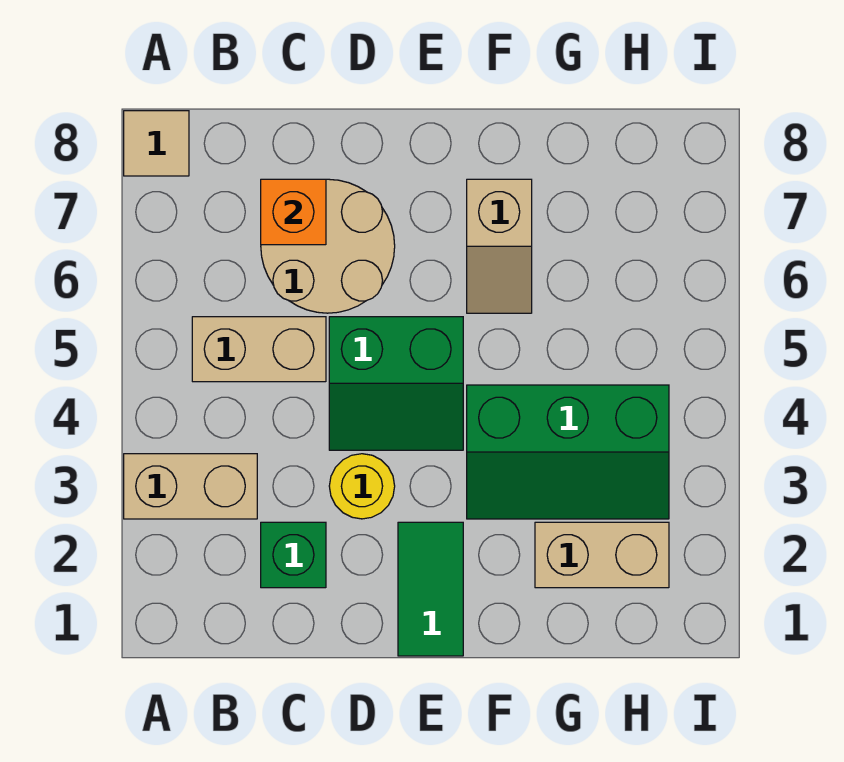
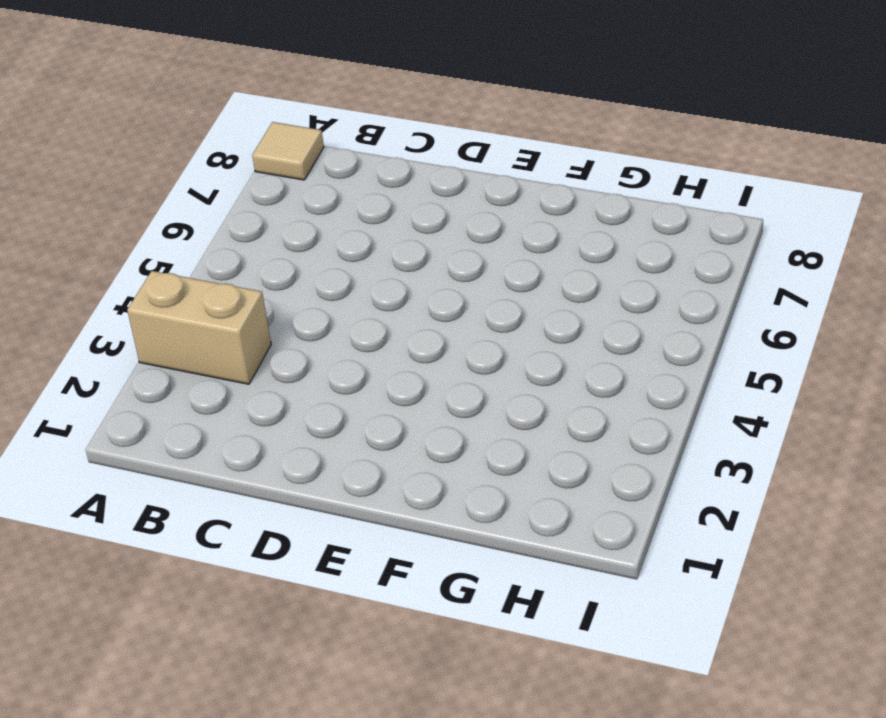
none -> tan brick B5:C5 level 1
none -> green brick C2 level 1
none -> tan round brick C6:D7 level 1

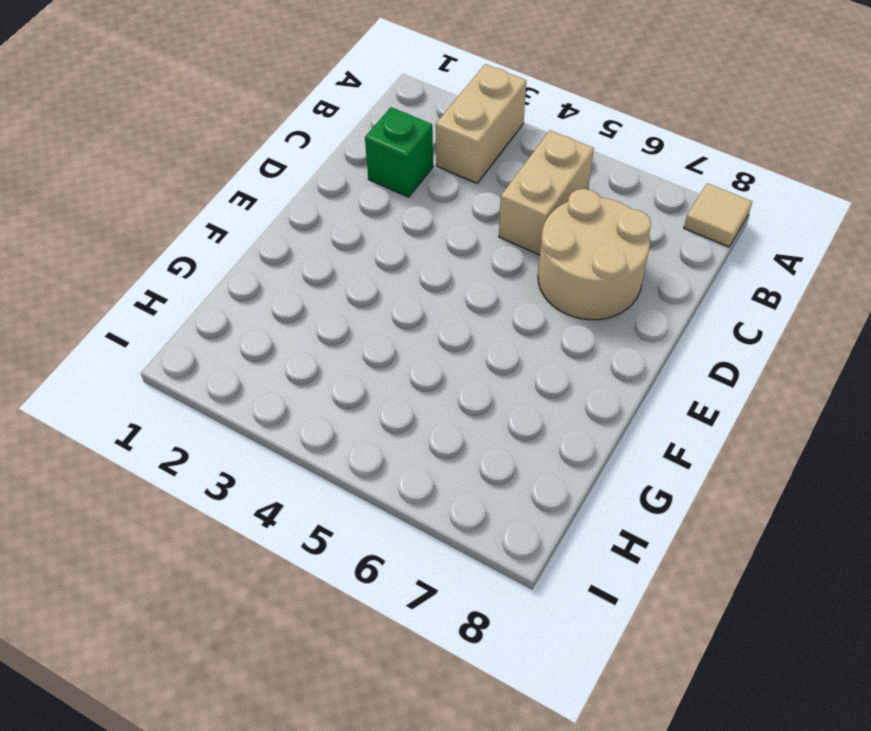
none -> yellow round brick D3 level 1
none -> green slope D4:E5 level 1 top 5
none -> green tile E1:E2 level 1

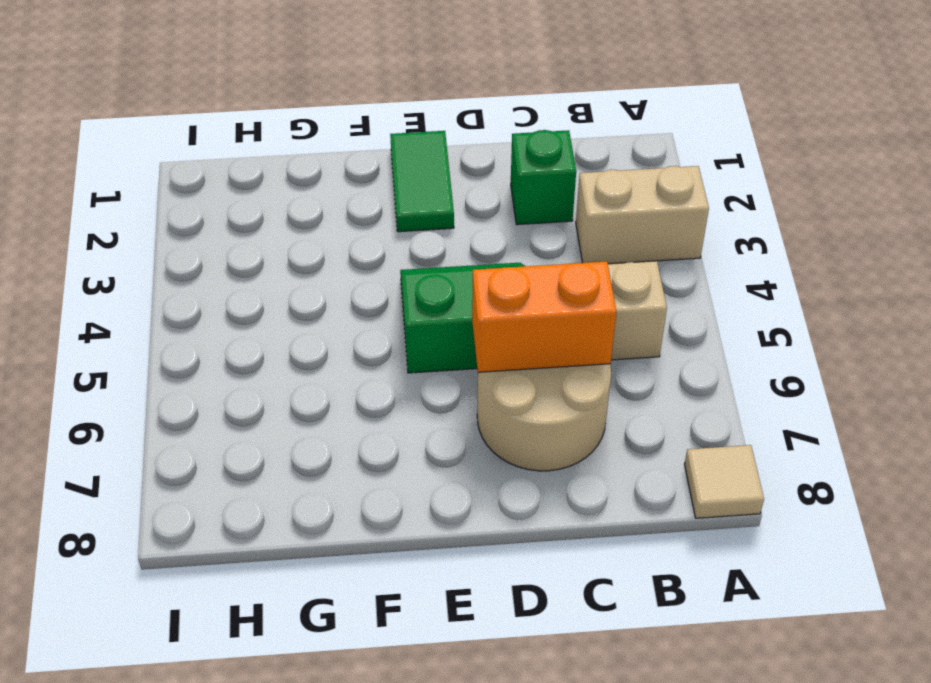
orange brick C6:D6 level 2 -> none
none -> yellow round brick D3 level 1
none -> green slope F3:H4 level 1 top 4
none -> tan slope F6:F7 level 1 top 7

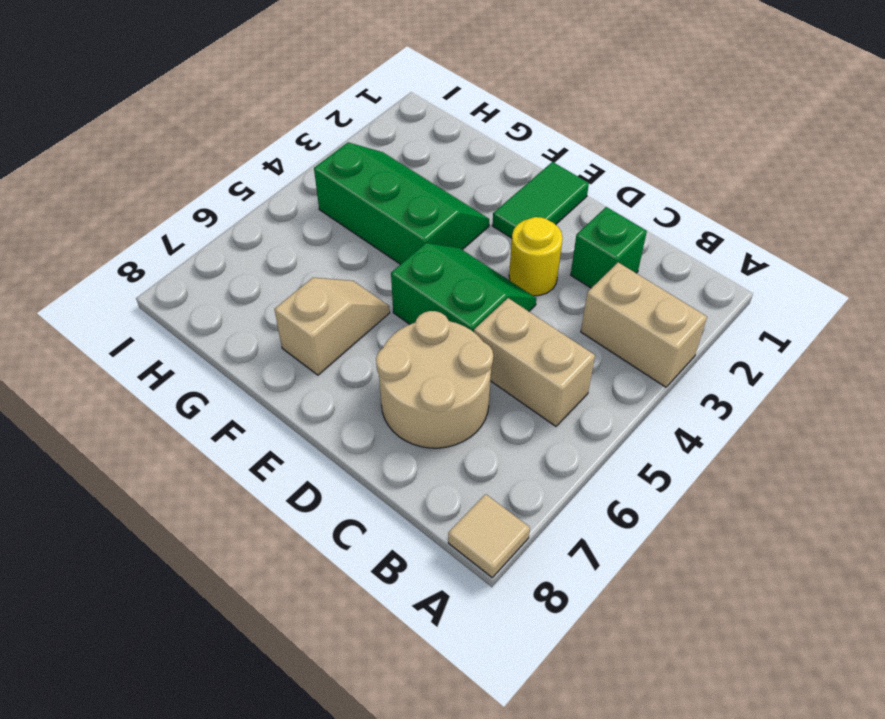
none -> tan brick G2:H2 level 1
none -> orange brick C7 level 2

